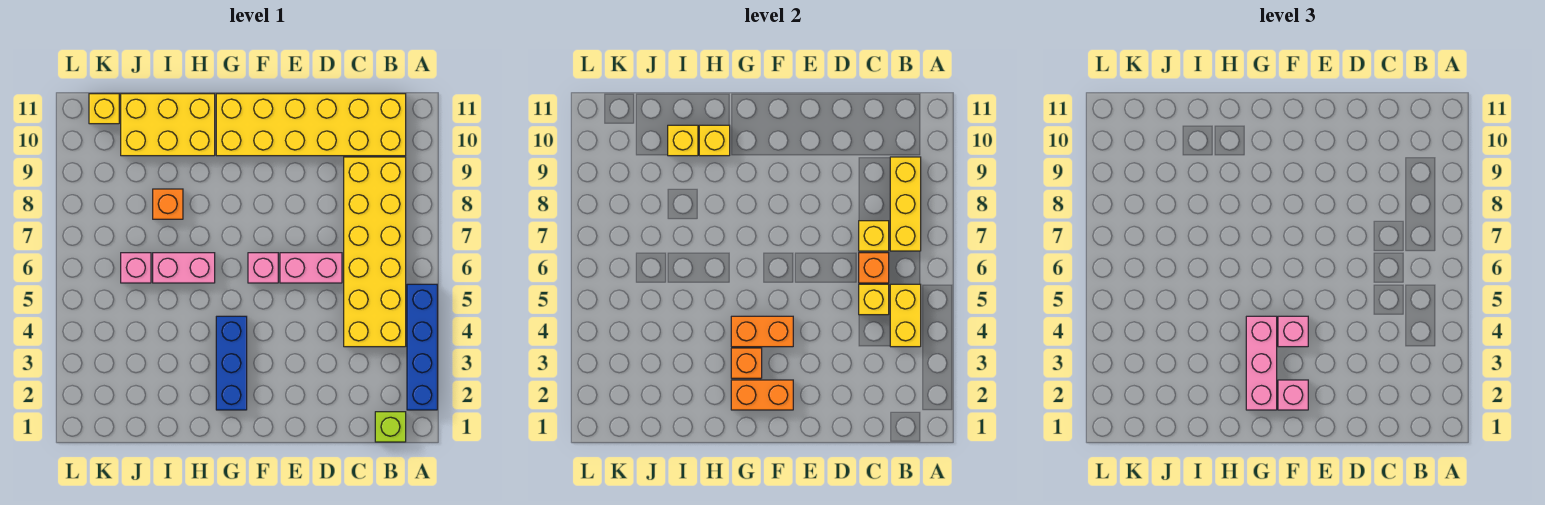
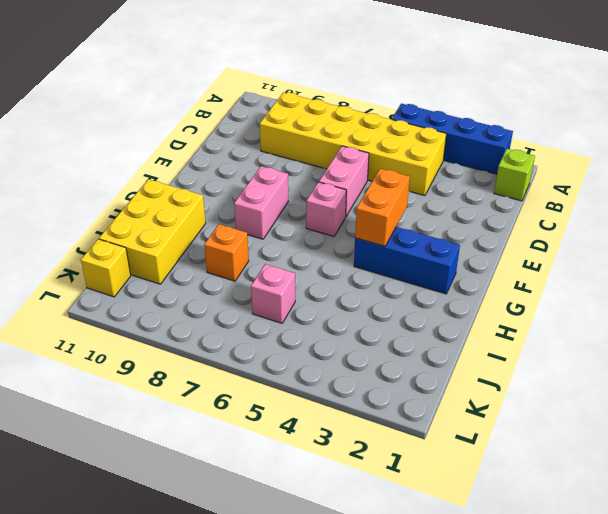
pink brick F8:G8 level 1 -> pink brick H6:I6 level 1
none -> yellow brick B10:G11 level 1
none -> yellow brick B4:B5 level 2
none -> yellow brick B7:B9 level 2

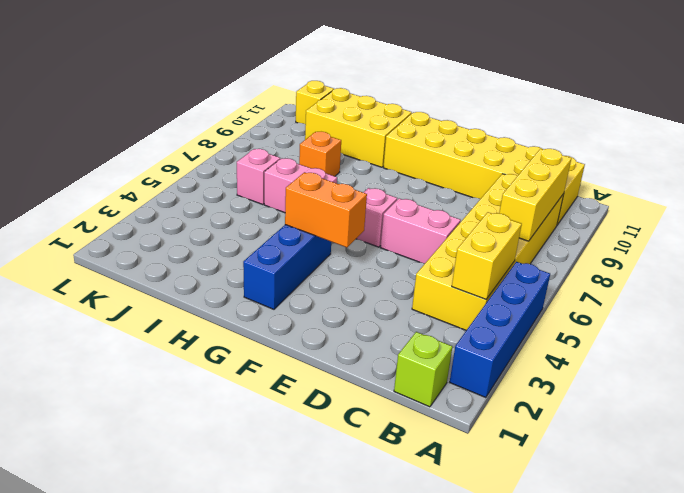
none -> yellow brick C5 level 2
none -> orange brick C6 level 2
none -> yellow brick C7 level 2

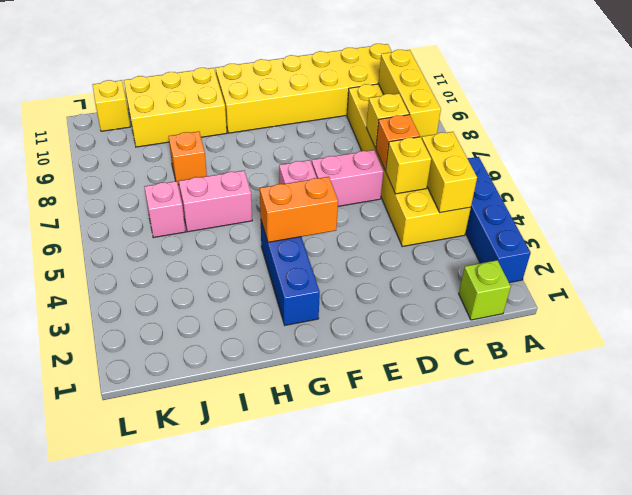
none -> orange brick F2:G2 level 2
none -> orange brick G3 level 2
none -> yellow brick H10 level 2

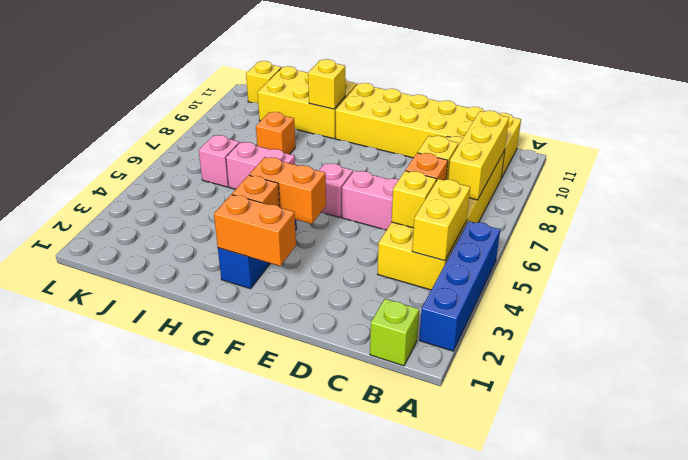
none -> yellow brick I10 level 2
none -> pink brick F2 level 3
none -> pink brick F4 level 3

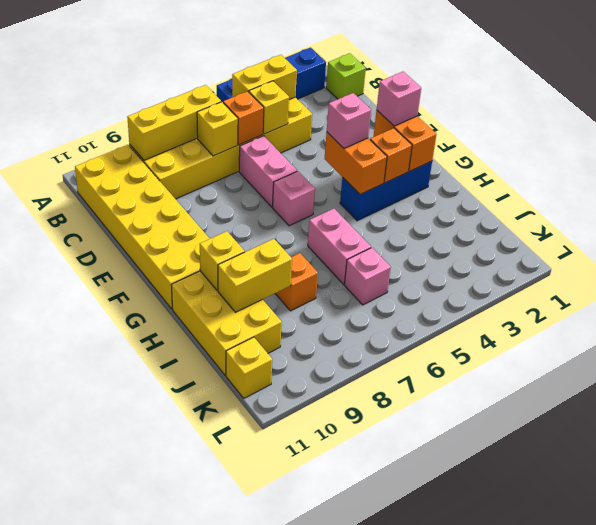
yellow brick I9:I10 level 2 -> yellow brick I10 level 2
none -> pink brick G2:G4 level 3

